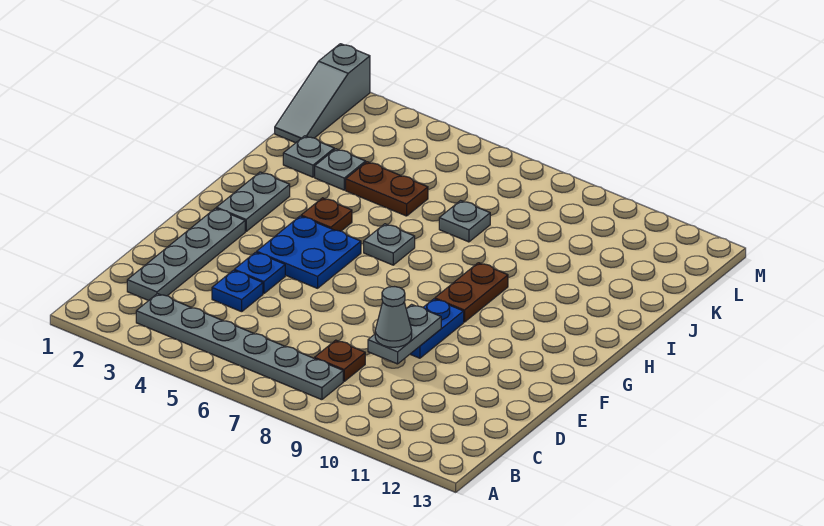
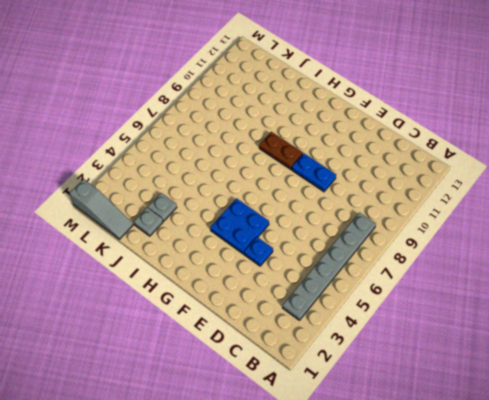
none -> grey plate C2:F2 level 1
none -> brown plate C8 level 1
none -> blue plate D4 level 1

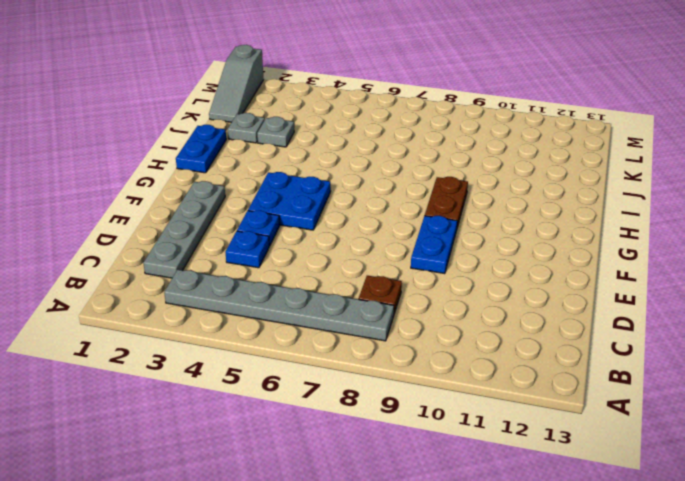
blue plate H1:I1 level 1 -> none
none -> grey plate G2:H2 level 1
none -> brown plate H4 level 1
none -> grey plate H6 level 1

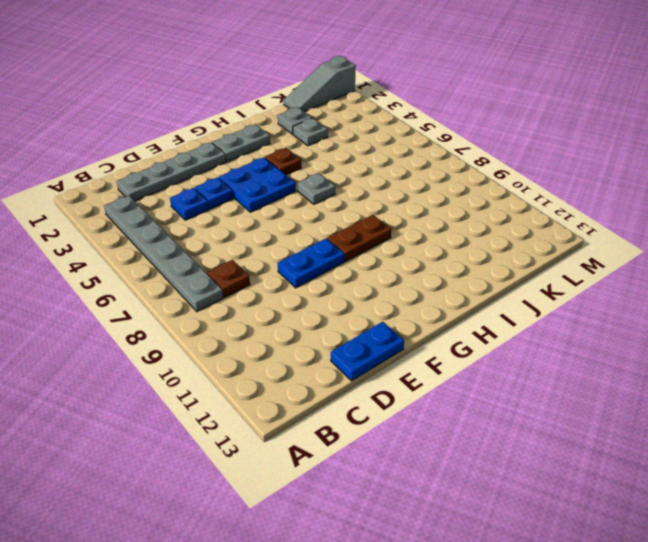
blue plate D13:E13 level 1 -> none
none -> brown plate J4:J5 level 1
none -> grey plate J7 level 1
none -> grey plate D9:E9 level 2

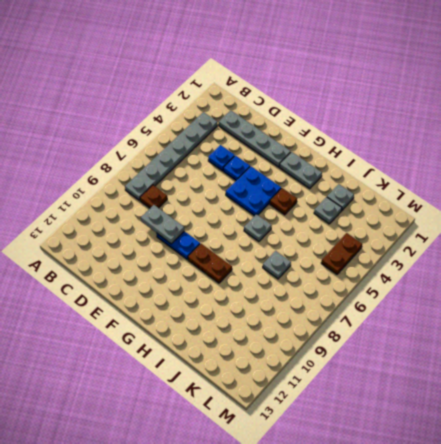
brown plate L4:L5 level 1 -> brown plate J4:J5 level 1
none -> grey slope K1:M1 level 1 top M
none -> grey cone D9 level 3

